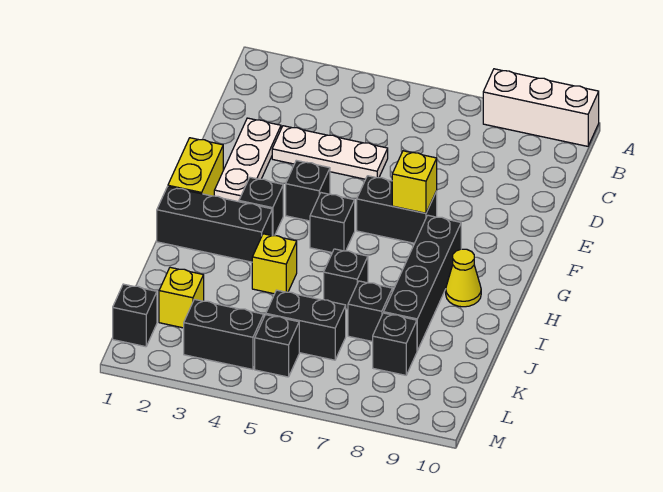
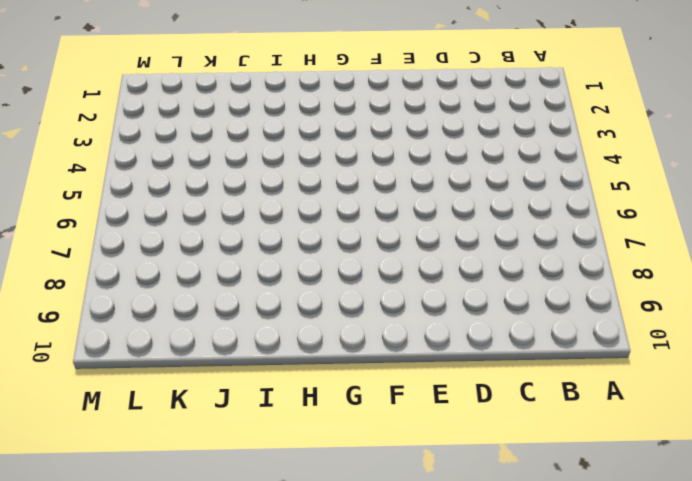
none -> white brick A8:A10 level 1
none -> white plate D2:F2 level 1
none -> white plate D3:D5 level 1

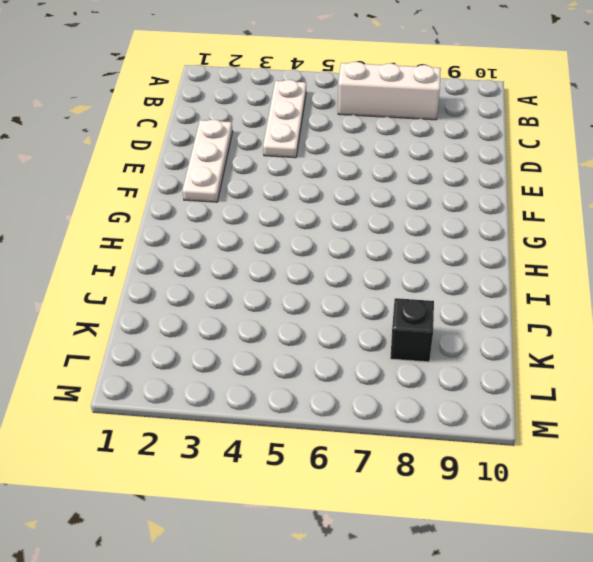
white plate B4:D4 level 1 -> white plate D3:D5 level 1
white brick B6:B8 level 1 -> white brick A8:A10 level 1
none -> yellow brick F1:G1 level 1
none -> black brick F4 level 1
none -> black brick F6:F7 level 1

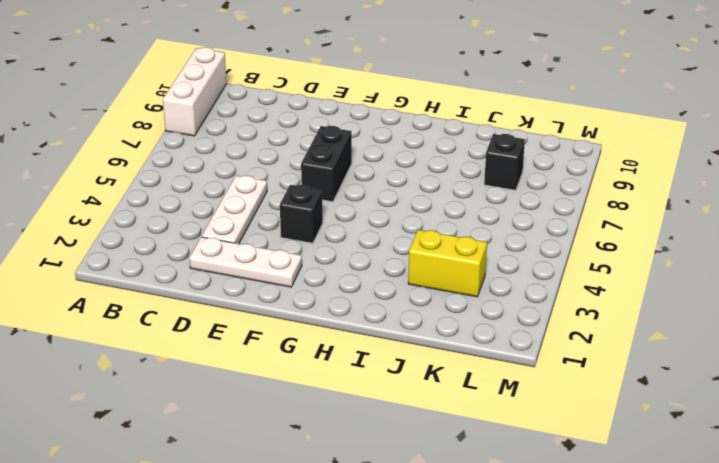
yellow brick J3:K3 level 1 -> yellow brick F1:G1 level 1
none -> black brick G3 level 1
none -> black brick G5 level 1
none -> black brick G8:J8 level 1

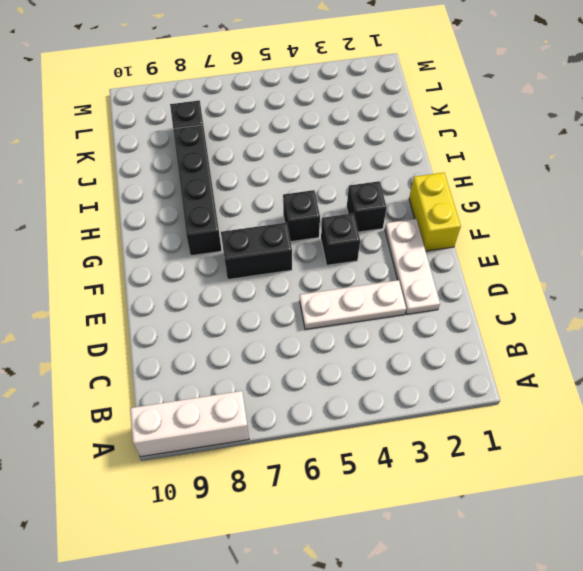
none -> black brick H1:H3 level 1
none -> yellow cone H9 level 1
none -> yellow brick I4 level 1

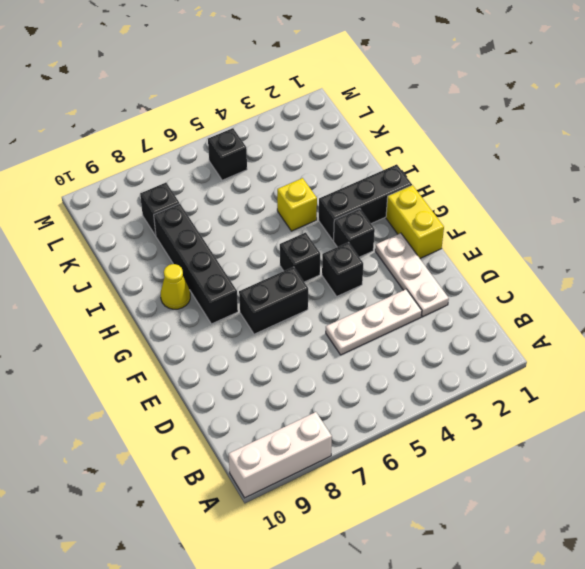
none -> black brick I6 level 1
none -> black brick J7 level 1
none -> yellow brick K2 level 1

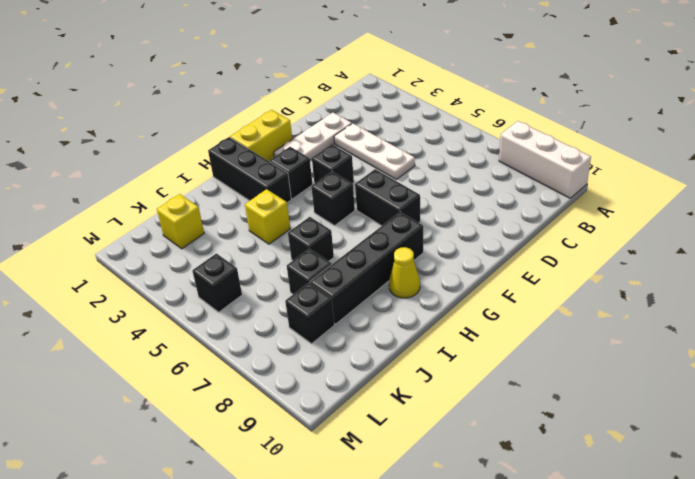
none -> black brick K5:K6 level 1
none -> black brick L1 level 1
none -> black brick L3:L4 level 1

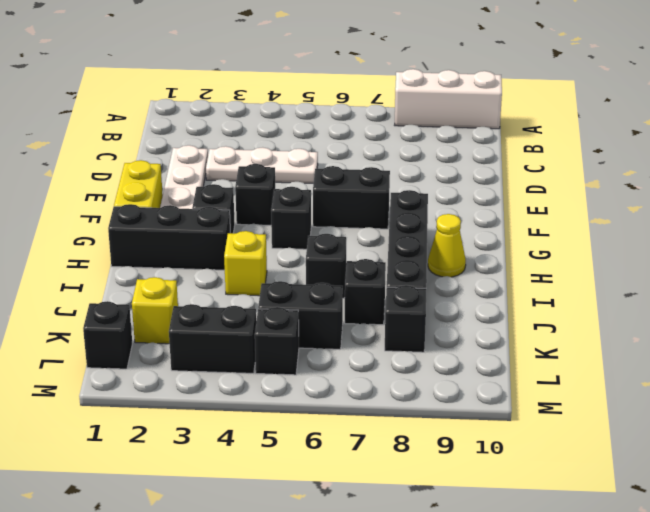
none -> yellow brick F7 level 2

